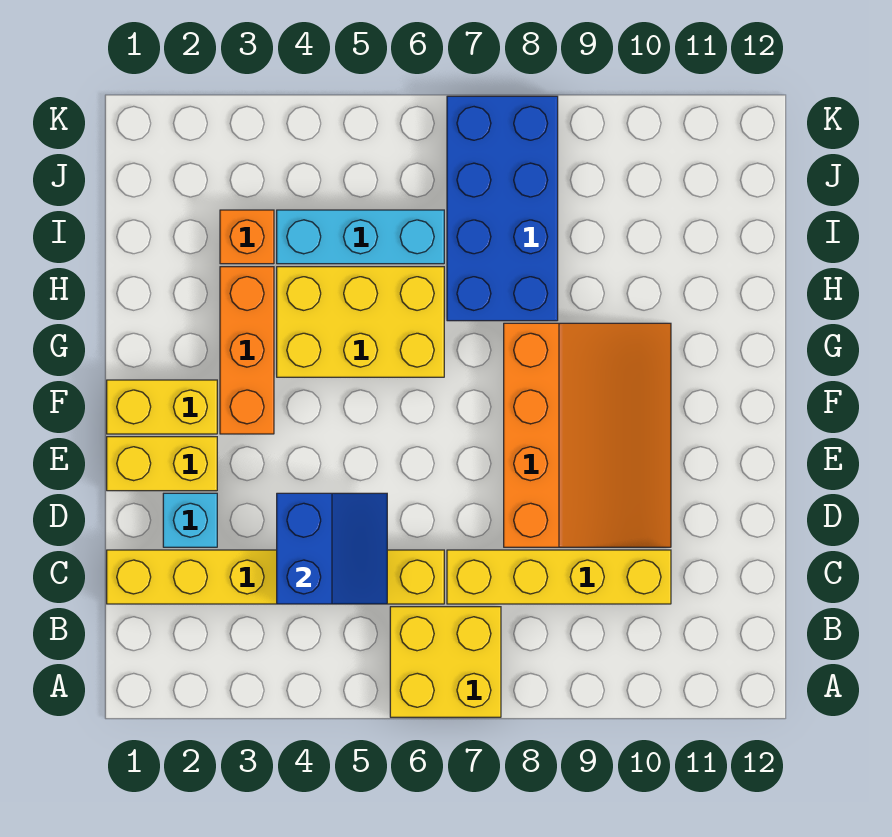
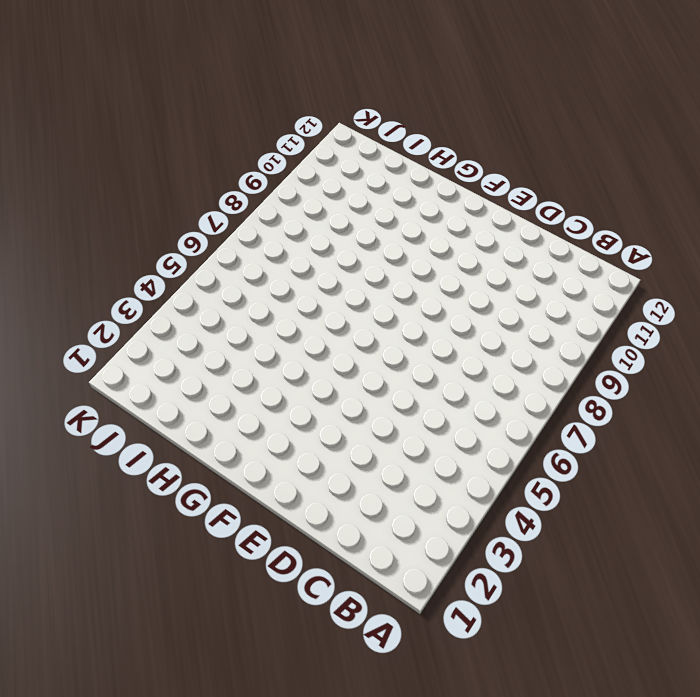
none -> yellow brick A6:B7 level 1
none -> yellow brick C1:C6 level 1
none -> yellow brick C7:C10 level 1

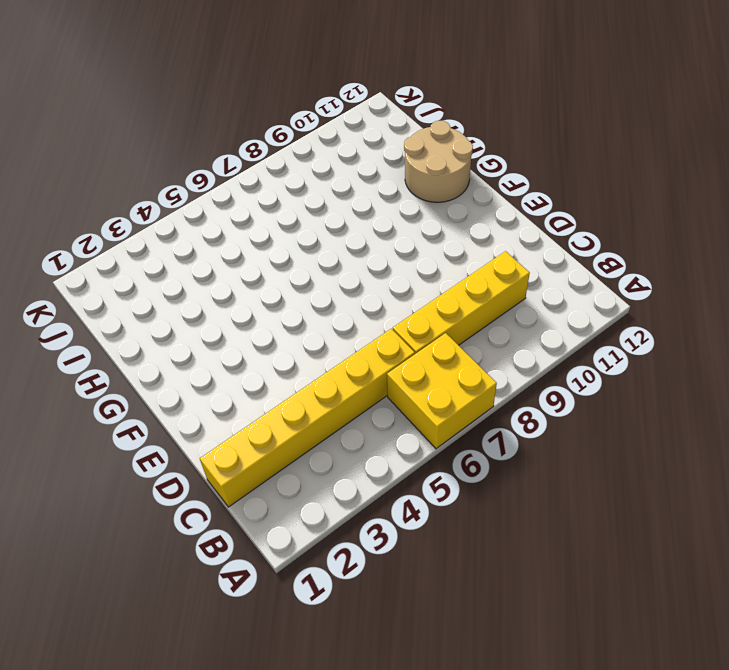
tan round brick G11:H12 level 1 -> none
none -> cyan brick D2 level 1
none -> orange slope D8:G10 level 1 top 8
none -> yellow brick E1:E2 level 1

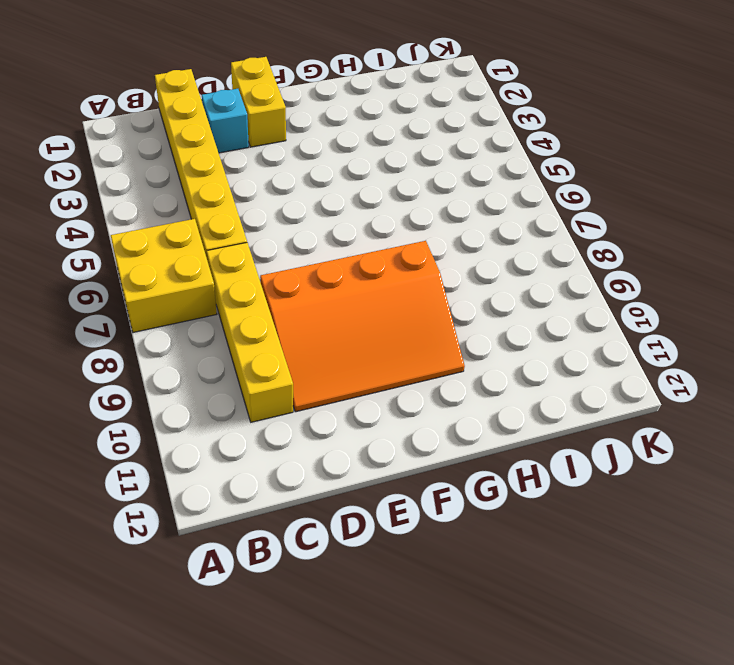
none -> yellow brick F1:F2 level 1
none -> orange brick F3:H3 level 1
none -> yellow brick G4:H6 level 1

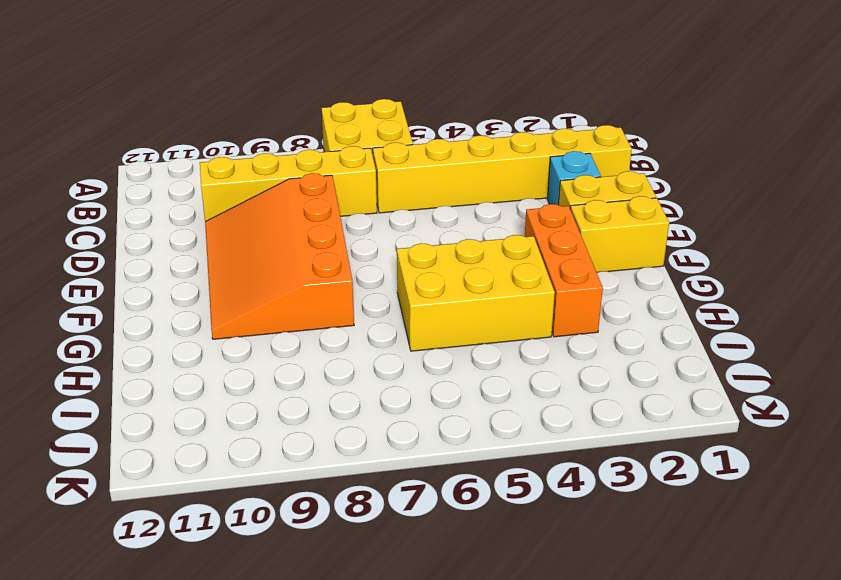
none -> blue brick H7:K8 level 1
none -> orange brick I3 level 1
none -> cyan brick I4:I6 level 1

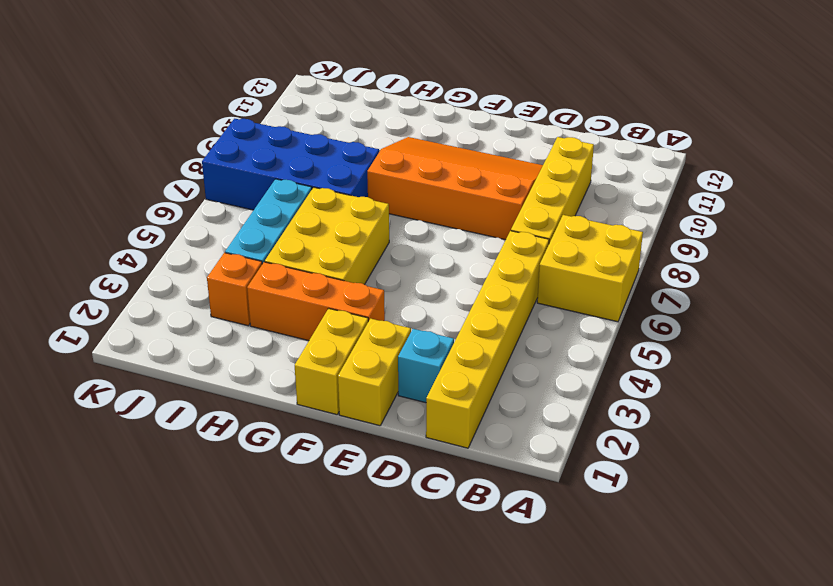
none -> blue slope C4:D5 level 2 top 4

